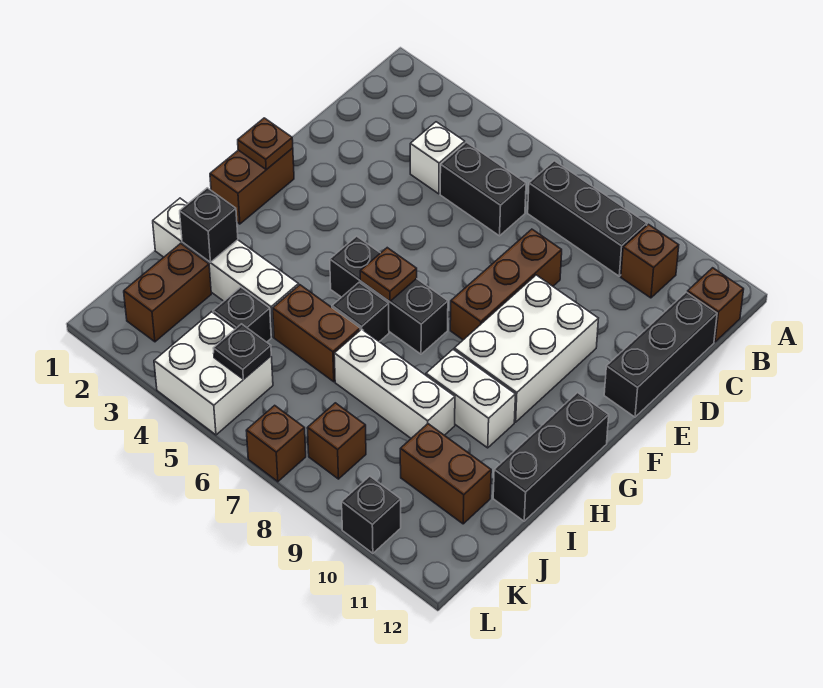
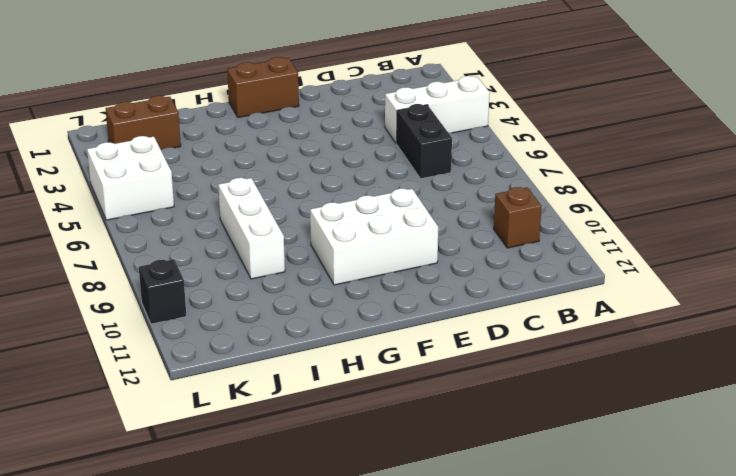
white brick A4:C4 level 1 -> white brick C4 level 1
none -> black brick B7:B9 level 1
none -> brown brick B12 level 1
none -> black brick C12:E12 level 1

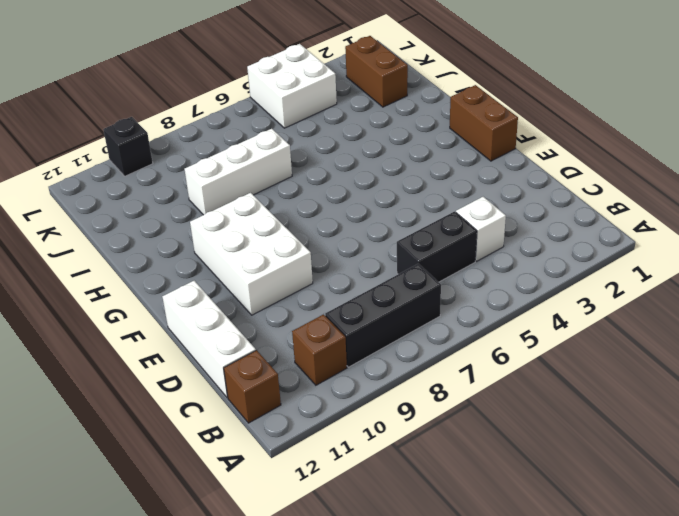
white brick C12:E12 level 1 -> black brick C12:E12 level 1
none -> brown brick D8:F8 level 1
none -> black brick G5:G7 level 1
none -> black brick G12:I12 level 1

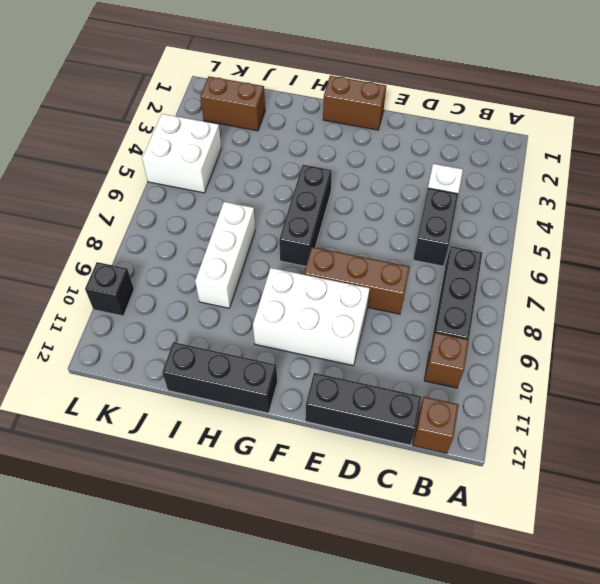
none -> black brick H6 level 1
none -> white brick H9:H10 level 1
none -> white brick I1:I4 level 1

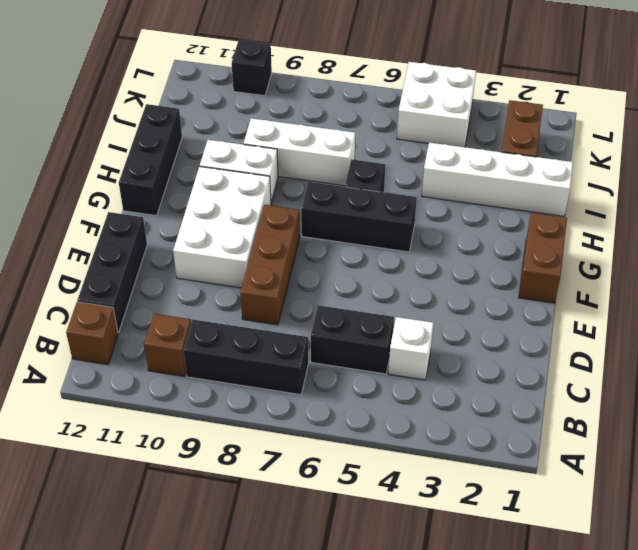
none -> brown brick I5:I6 level 1
none -> black brick J4 level 1
none -> brown brick J10:J11 level 1

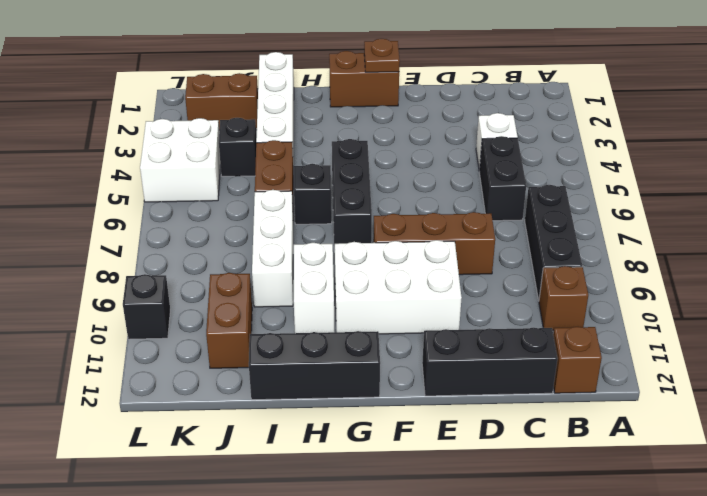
none -> brown brick K8 level 1
none -> brown brick L7 level 1
none -> brown plate G6 level 2

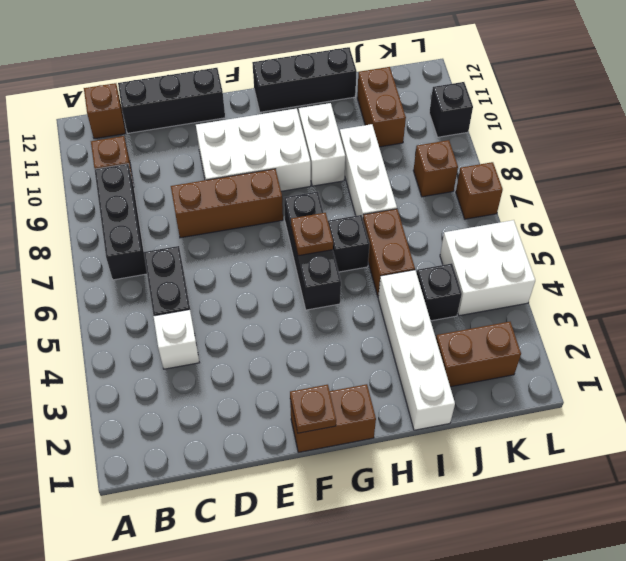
none -> black brick I2 level 2
none -> black plate K5 level 2

